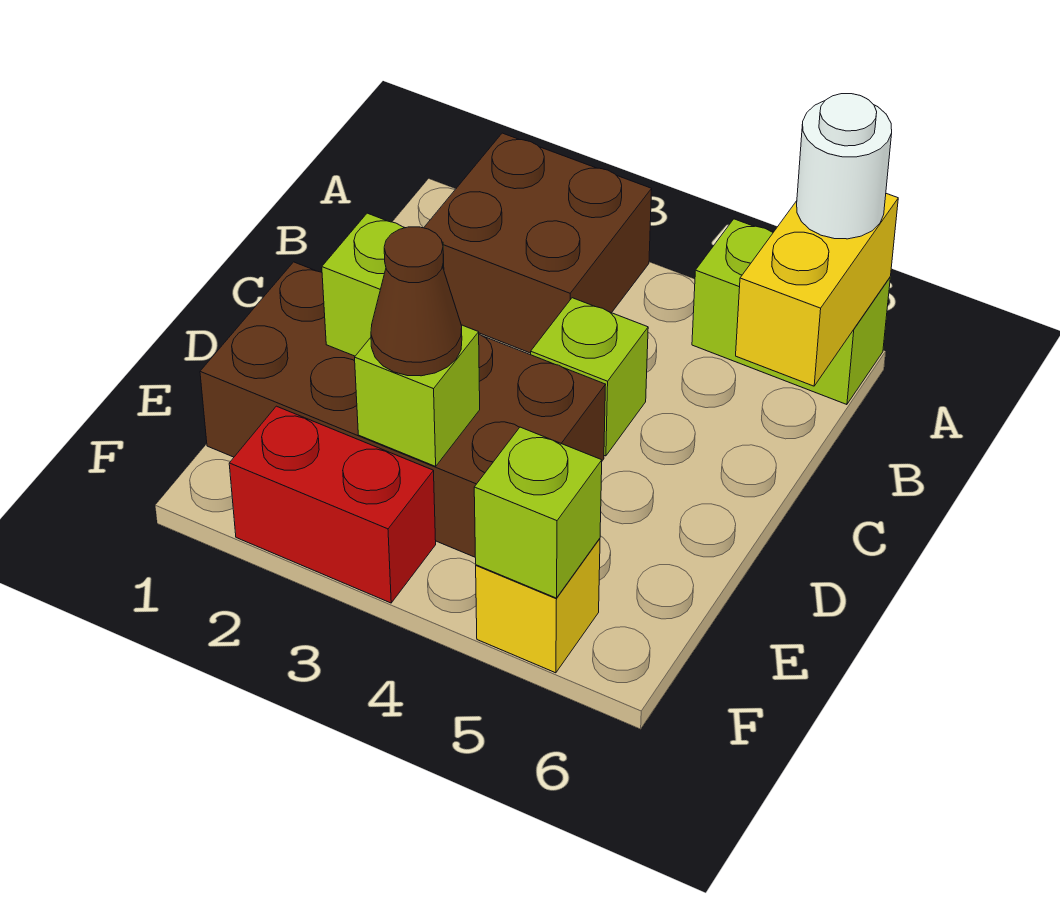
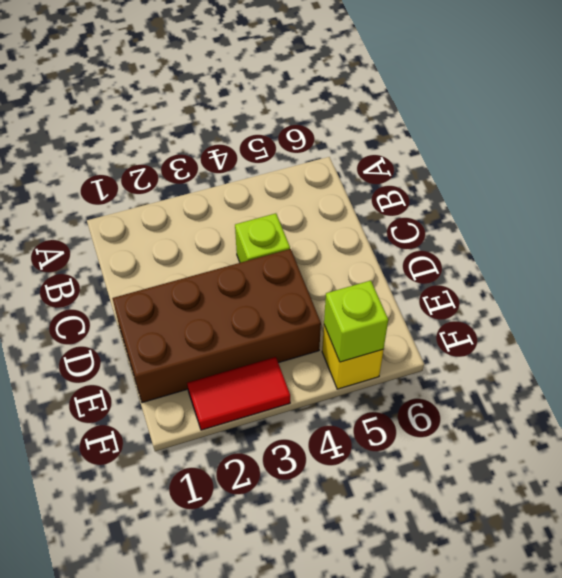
red tile F2:F3 level 1 -> red brick F2:F3 level 1
none -> brown brick A2:B3 level 1
none -> lime brick A5:A6 level 1
none -> yellow brick A6:B6 level 2

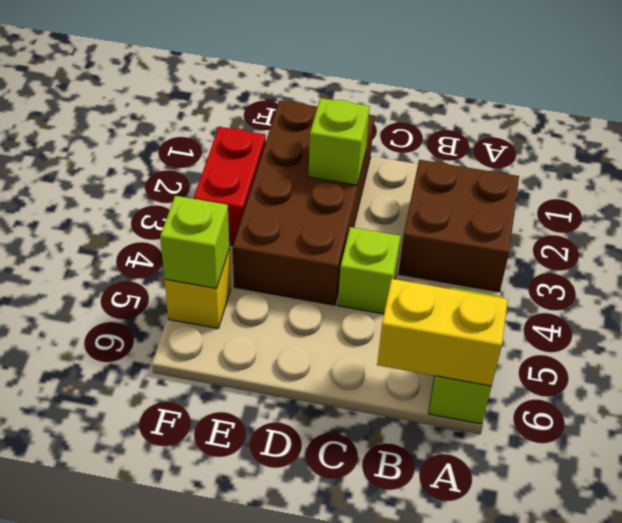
none -> lime brick E3 level 2
none -> white round brick A6 level 3
none -> brown cone E3 level 3

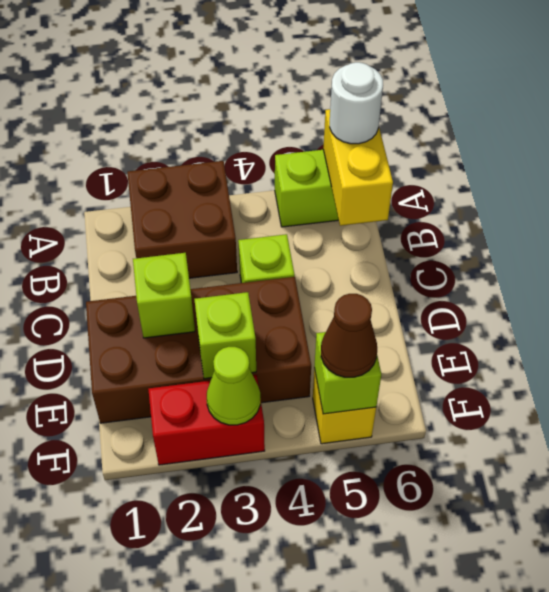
lime cone F3 level 2 -> none
brown cone F5 level 3 -> brown cone E3 level 3

